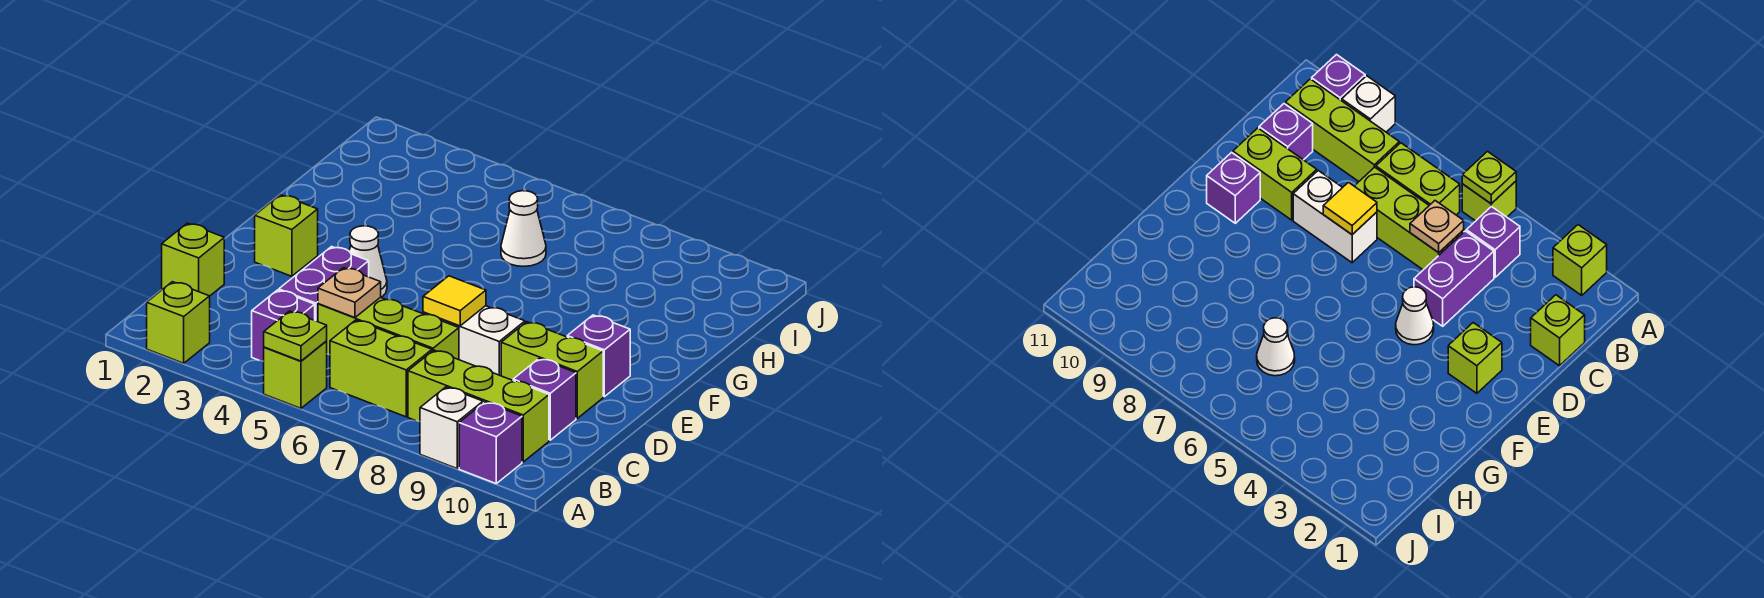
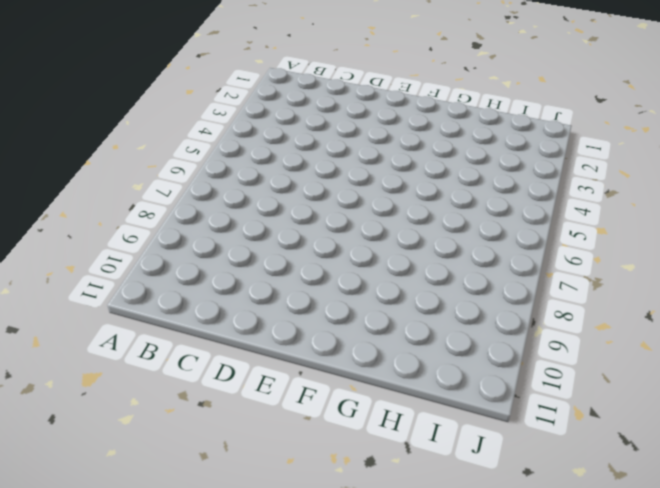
none -> lime brick A2 level 1
none -> lime brick A5 level 1
none -> white brick A9 level 1

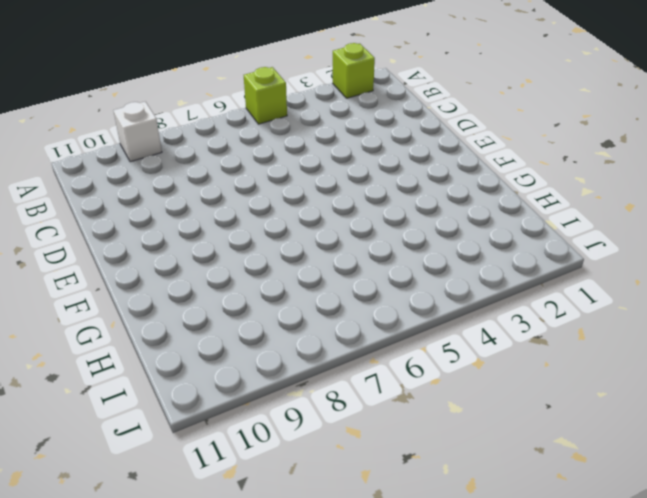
none -> purple brick A10 level 1
none -> purple brick B4 level 1
none -> lime brick B6:B7 level 1

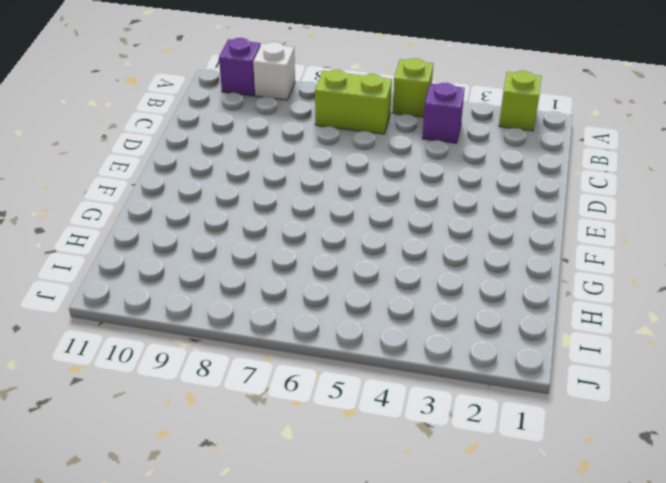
none -> lime brick B8:B10 level 1
none -> lime brick C1 level 1
none -> purple brick C4:D4 level 1

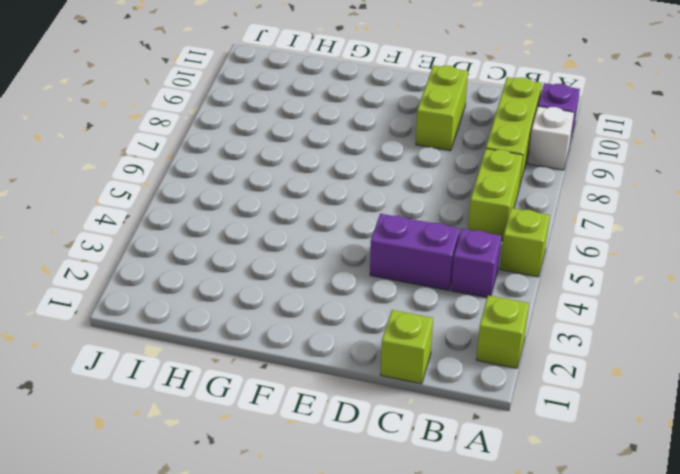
none -> lime brick C5:C7 level 1
none -> purple brick C10 level 1
none -> white brick D7:D8 level 1

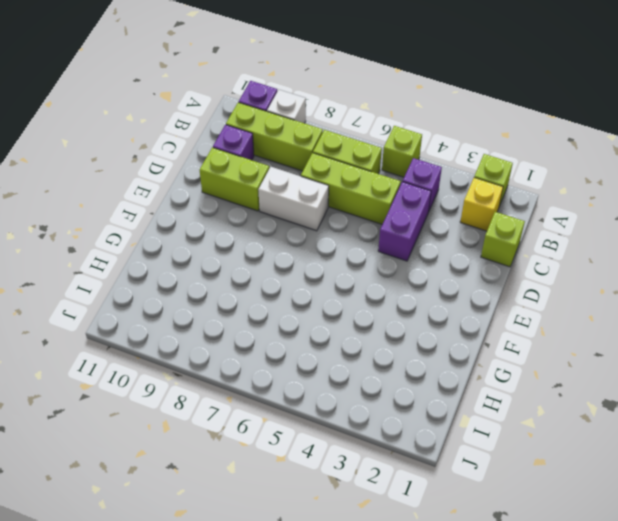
yellow brick B2 level 1 -> none
none -> lime brick E2 level 1
none -> white cone E4 level 1
none -> purple brick E10 level 1

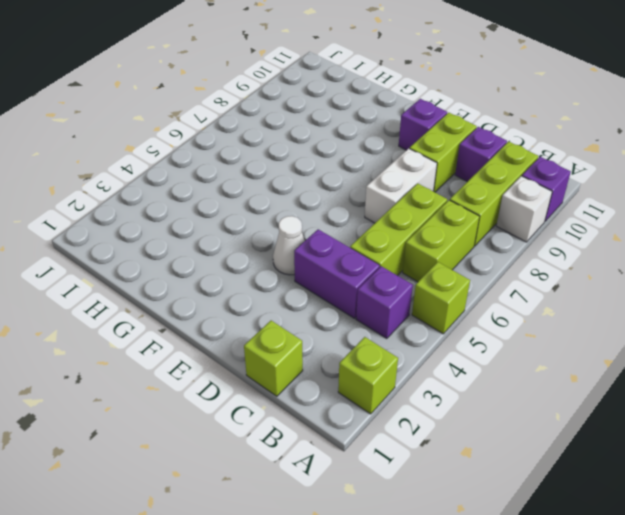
none -> lime brick E2 level 1
none -> white cone H6 level 1
none -> lime plate A5 level 2

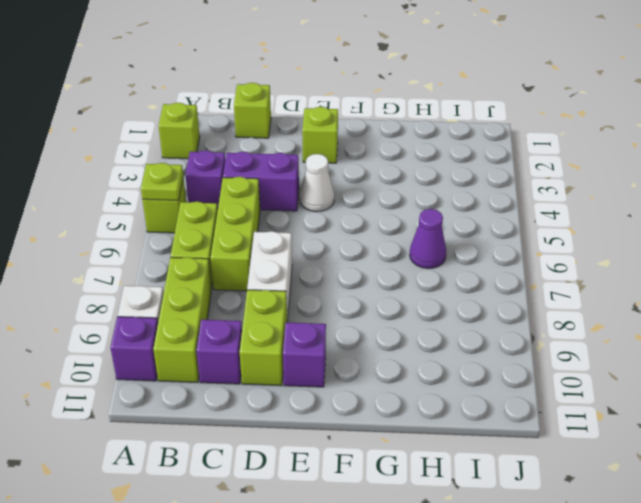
purple cone H6 level 1 -> white cone H6 level 1
none -> tan plate C5 level 2
none -> yellow tile D7 level 2

